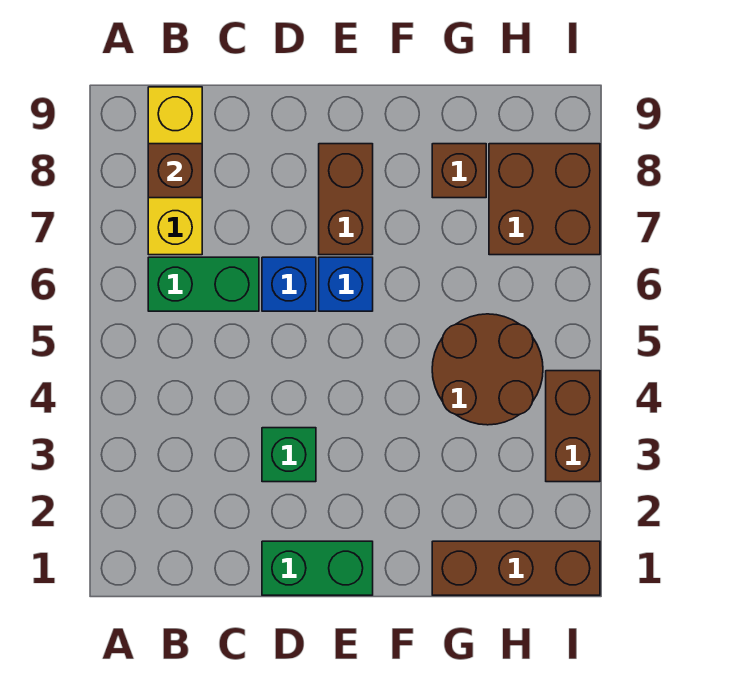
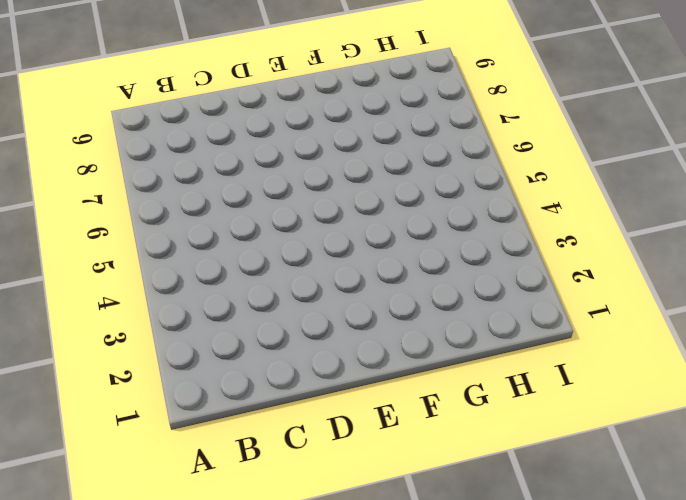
none -> green brick B6:C6 level 1
none -> yellow brick B7:B9 level 1
none -> green brick D1:E1 level 1

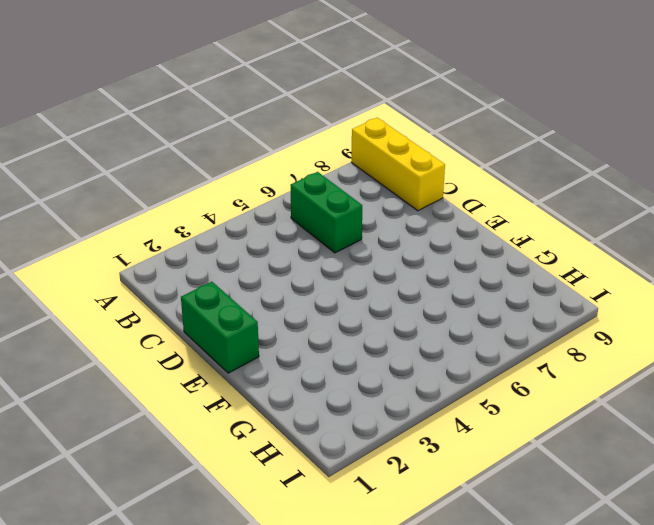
yellow brick A9:C9 level 1 -> yellow brick B7:B9 level 1
none -> green brick D3 level 1
none -> blue brick D6 level 1
none -> blue brick E6 level 1

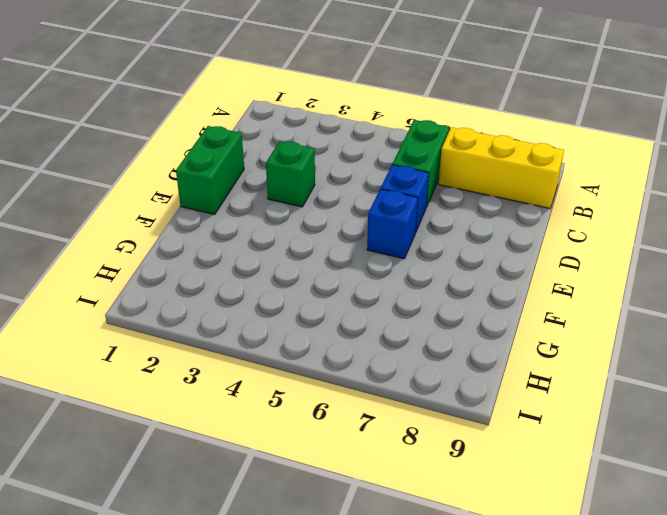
none -> brown brick E7:E8 level 1
none -> brown brick G1:I1 level 1
none -> brown round brick G4:H5 level 1

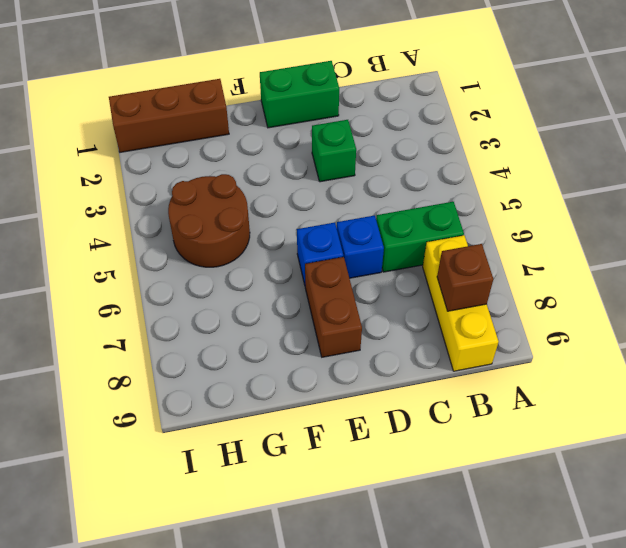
none -> brown brick G8 level 1
none -> brown brick H7:I8 level 1
none -> brown brick I3:I4 level 1

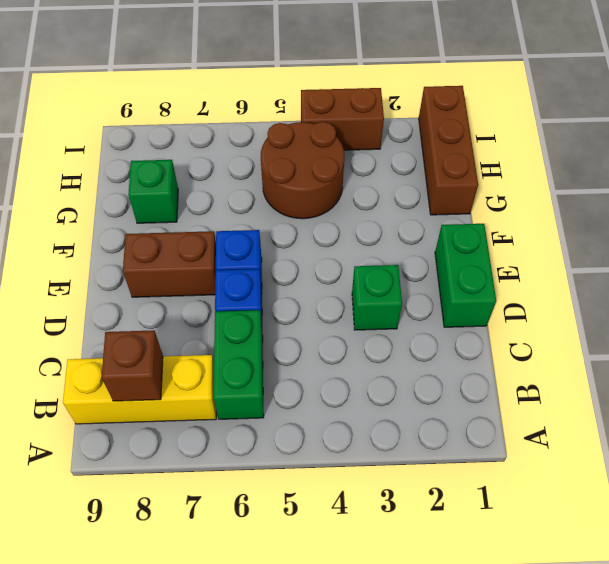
green brick G8 level 1 -> brown brick G8 level 1
none -> brown brick H7:I8 level 1

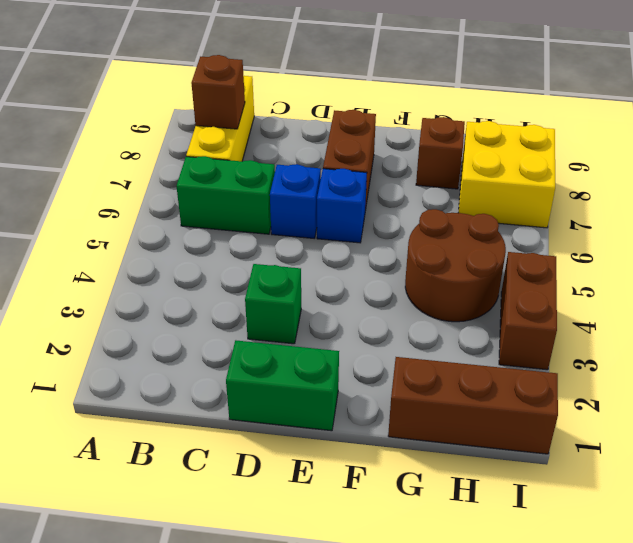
yellow brick H7:I8 level 1 -> brown brick H7:I8 level 1

